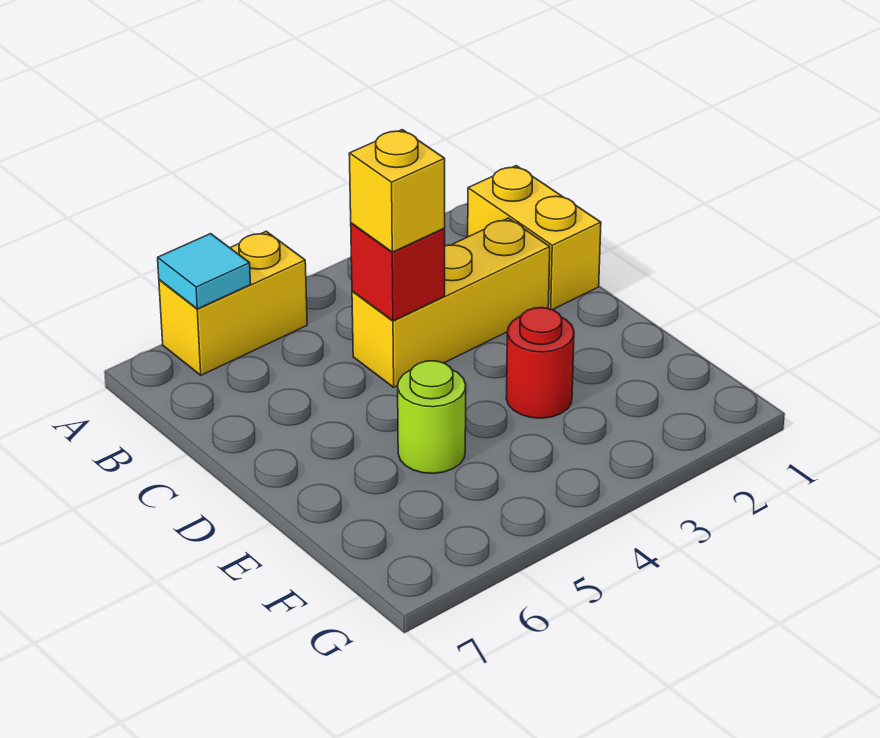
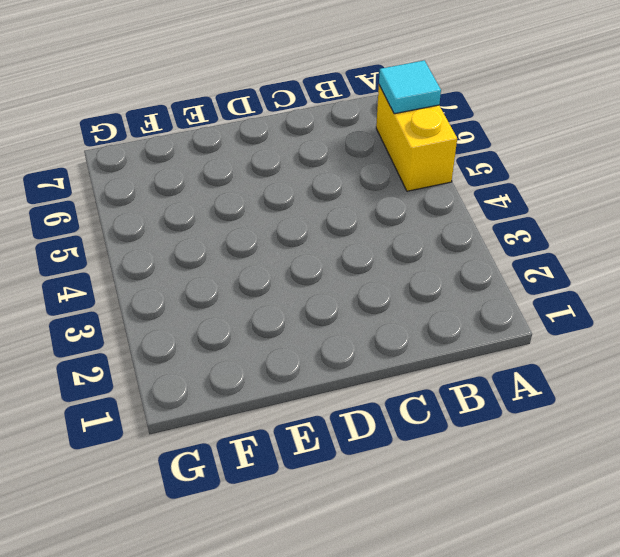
none -> yellow brick B1:C1 level 1
none -> yellow brick C2:C4 level 1

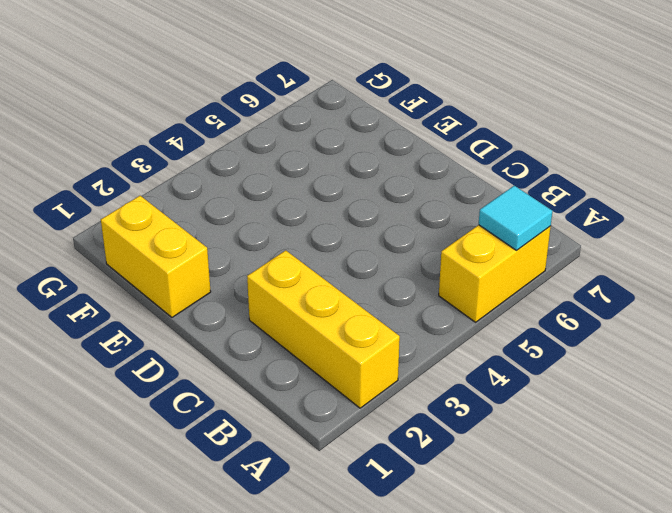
yellow brick A2:C2 level 1 -> yellow brick C2:C4 level 1
yellow brick E1:F1 level 1 -> yellow brick B1:C1 level 1
none -> red round brick E3 level 1
none -> lime round brick E5 level 1

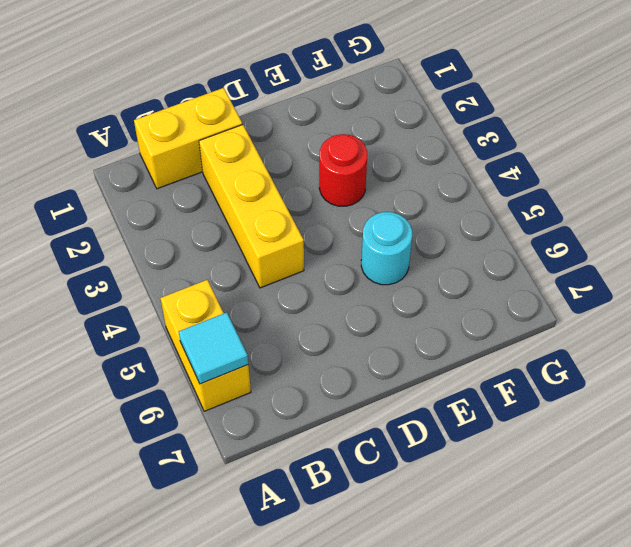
cyan round brick E5 level 1 -> lime round brick E5 level 1
none -> red brick C4 level 2
none -> yellow brick C4 level 3

